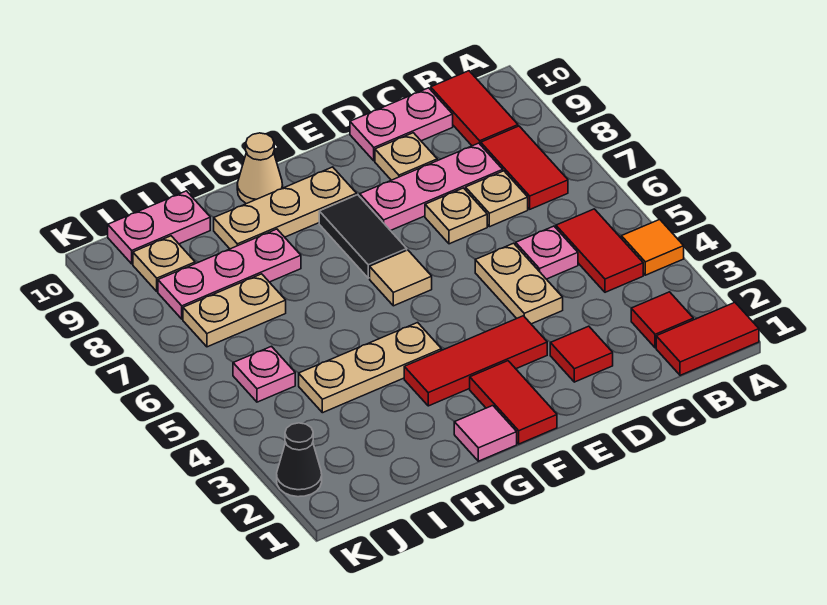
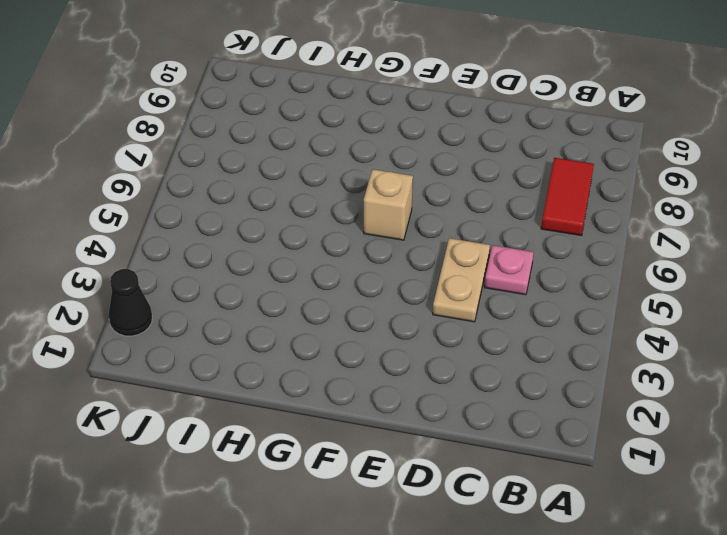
tan brick F6 level 1 -> tan tile F6 level 1
none -> red tile A1:B1 level 1
none -> orange tile A4 level 1
none -> red tile B2 level 1

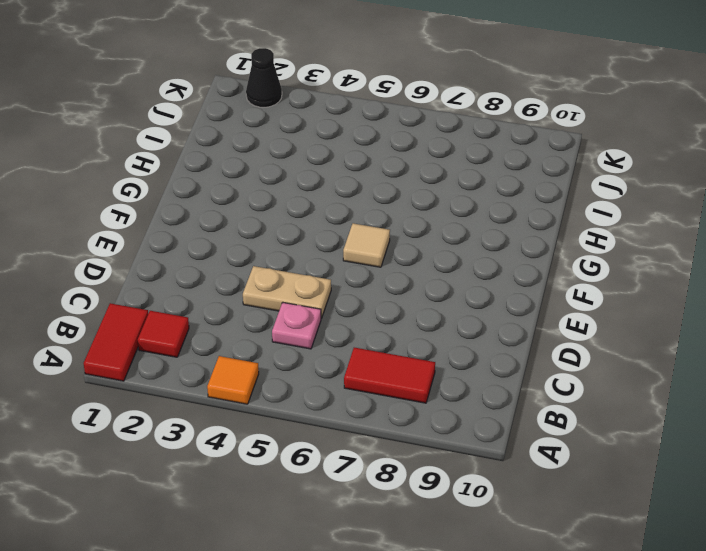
none -> red tile B4:B5 level 1
none -> red tile B9:B10 level 1
none -> tan plate C7 level 1

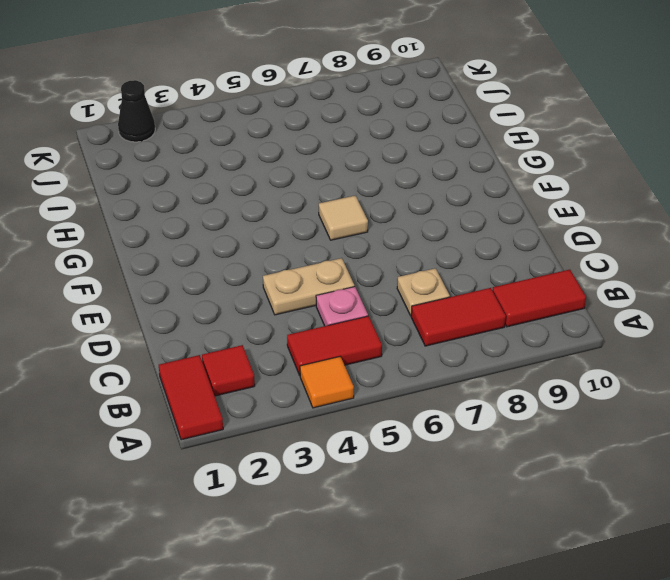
none -> pink plate C8:E8 level 1
none -> pink plate C10:D10 level 1
none -> red tile D2 level 1

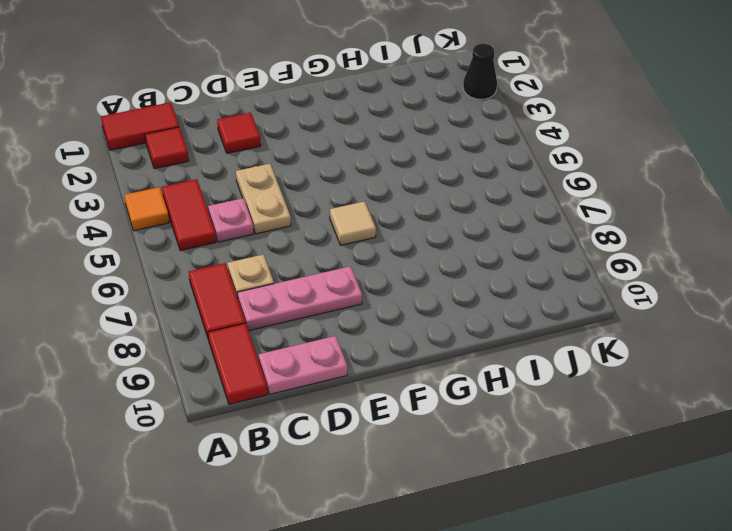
none -> tan plate D7 level 1
none -> tan plate D9 level 1
none -> red tile E3:G3 level 1

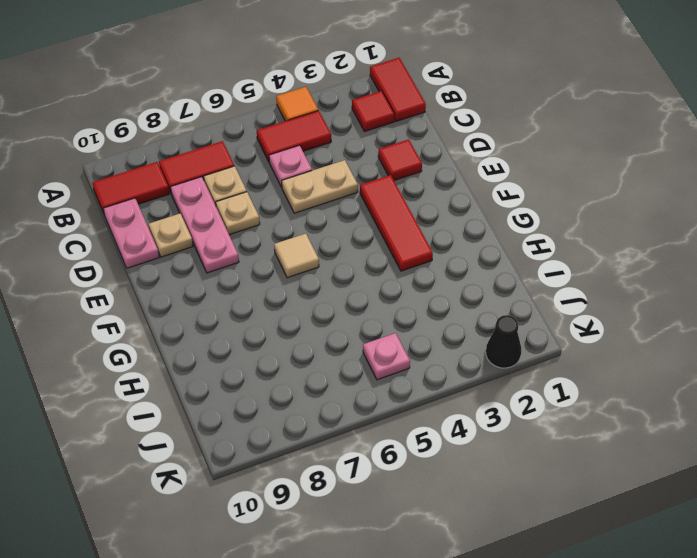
none -> red tile F1:F2 level 1
none -> black tile F7:F8 level 1
none -> tan plate F9:H9 level 1

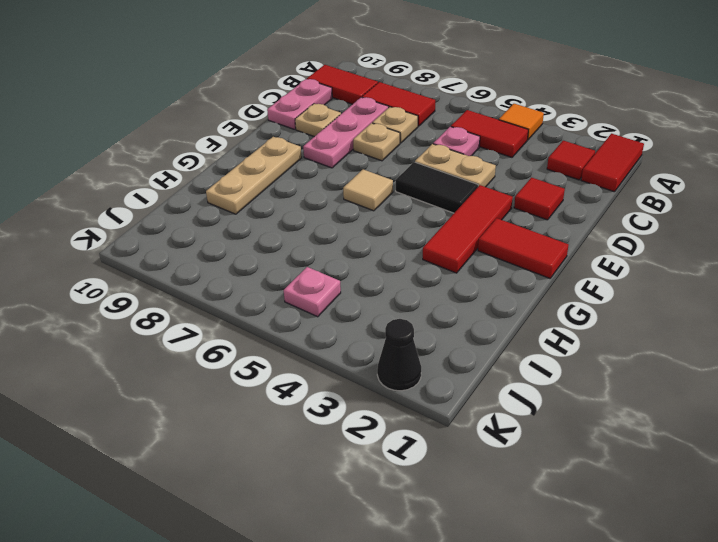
black tile E4:E5 level 1 -> black tile F7:F8 level 1
none -> pink tile G1 level 1
none -> tan plate G4:I4 level 1
none -> tan cone G10 level 1

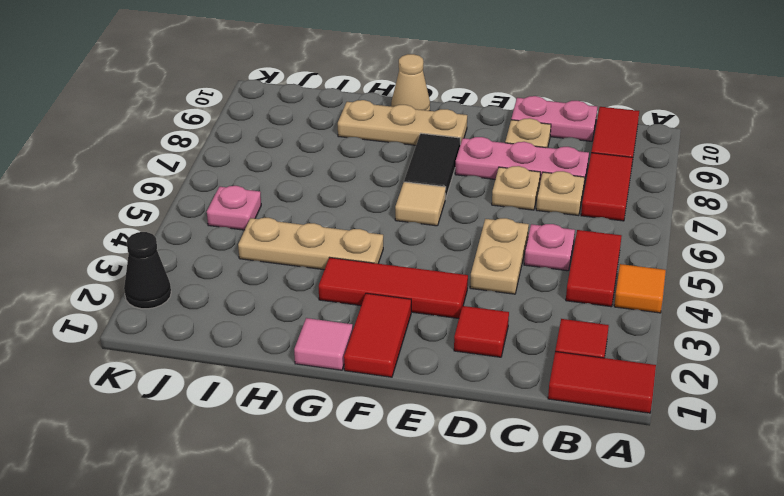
none -> pink plate H8:J8 level 1
none -> tan plate I7:J7 level 1
none -> pink plate I10:J10 level 1

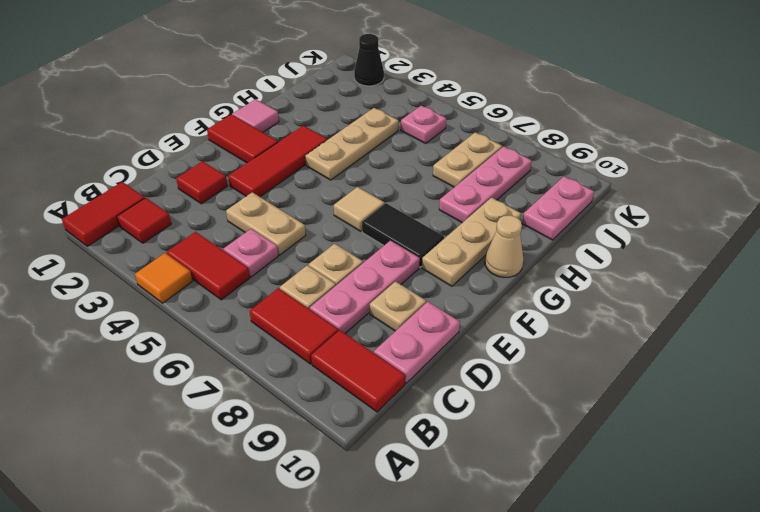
none -> tan plate J9 level 1

